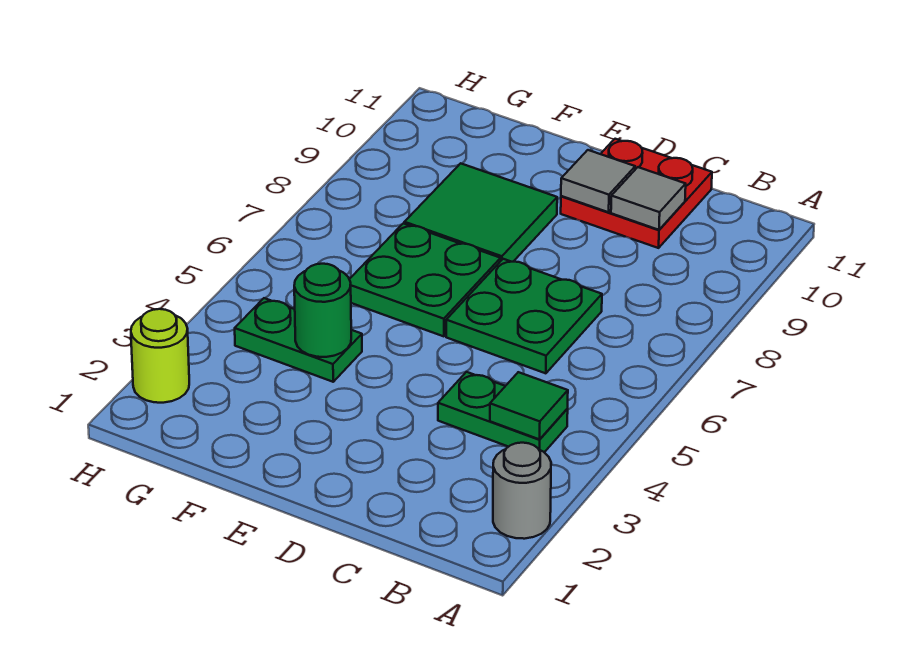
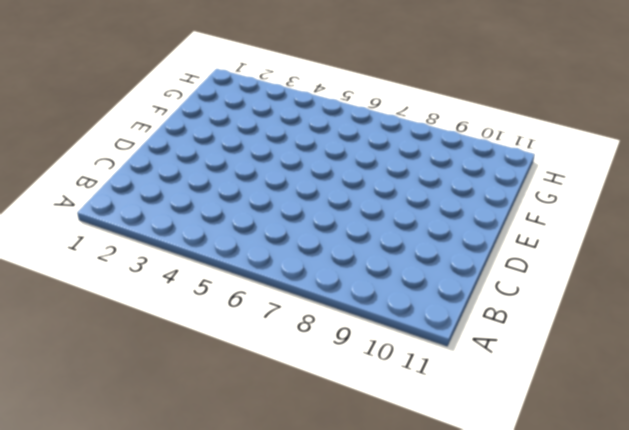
none -> grey round brick A2 level 1
none -> green plate B4:C4 level 1
none -> green plate C6:D7 level 1

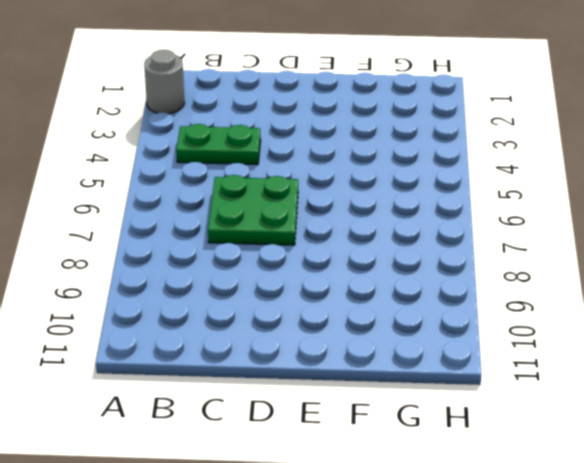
none -> red plate C10:D11 level 1
none -> green plate E6:F7 level 1
none -> green tile E8:F9 level 1

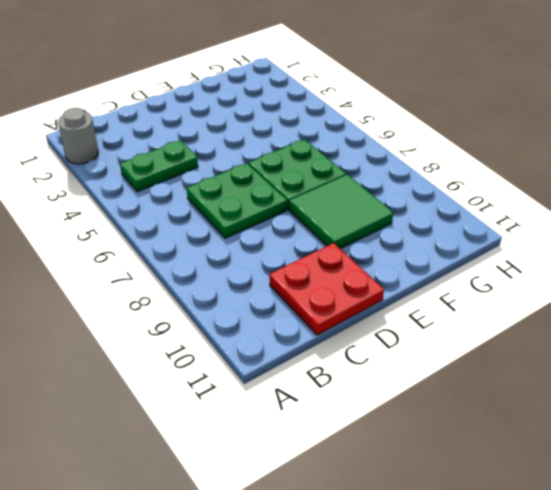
none -> green plate F4:G4 level 1
none -> lime round brick H2 level 1
none -> green tile B4 level 2

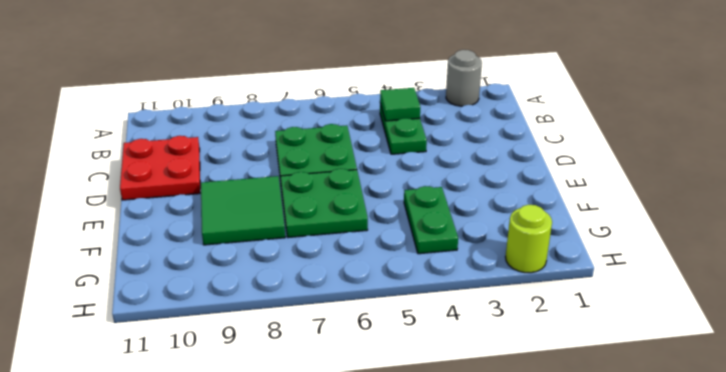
none -> grey tile C10 level 2
none -> grey tile D10 level 2
none -> green round brick F4 level 2

